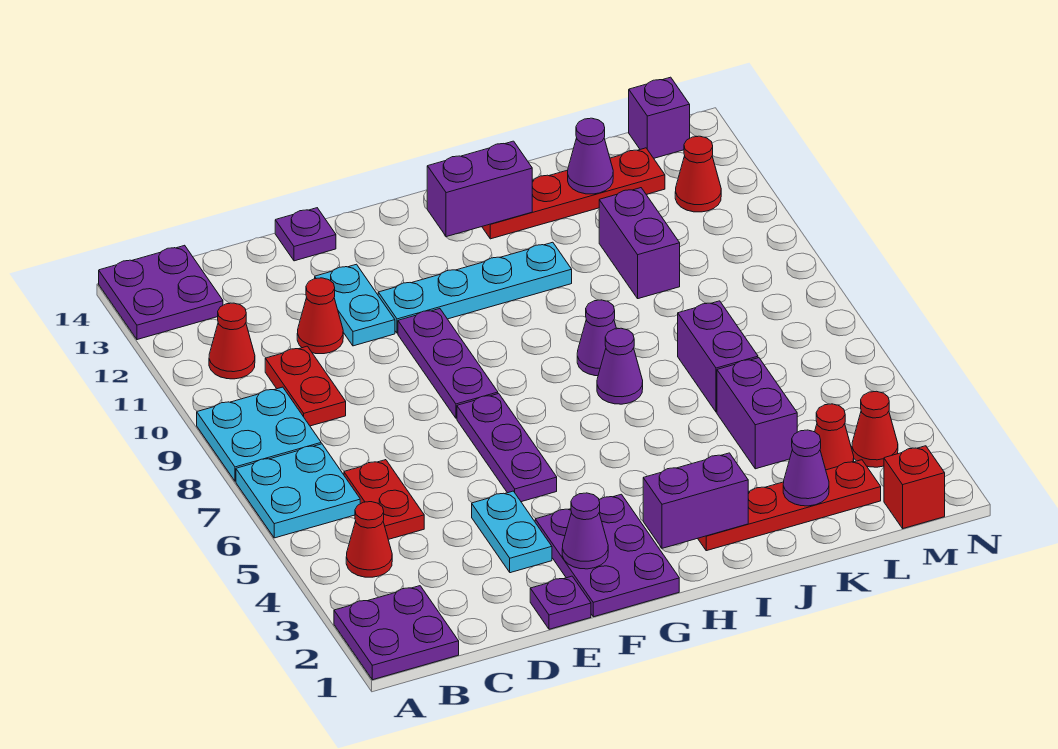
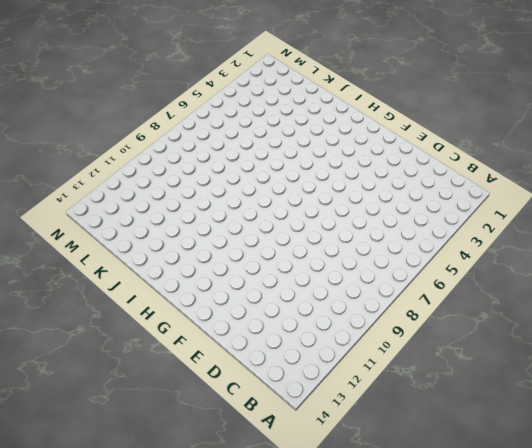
none -> purple plate A1:B2 level 1
none -> cyan plate A6:B7 level 1
none -> cyan plate A8:B9 level 1
none -> purple plate A13:B14 level 1

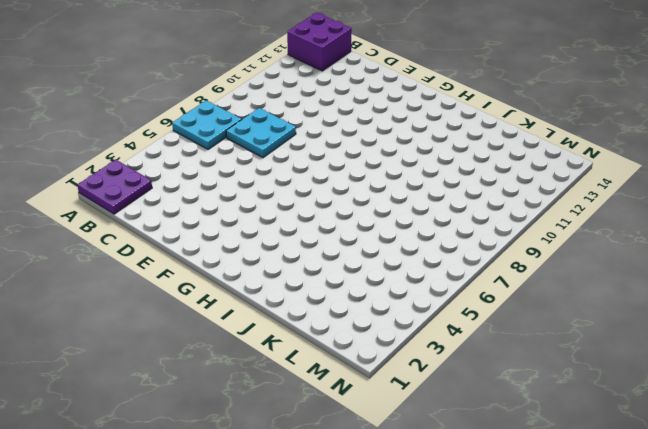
purple brick A13:B14 level 1 -> purple plate A13:B14 level 1
cyan plate C7:D8 level 1 -> cyan plate A8:B9 level 1
none -> red cone B4 level 1
none -> red cone B11 level 1
none -> red plate C5:C6 level 1
none -> red plate C9:C10 level 1

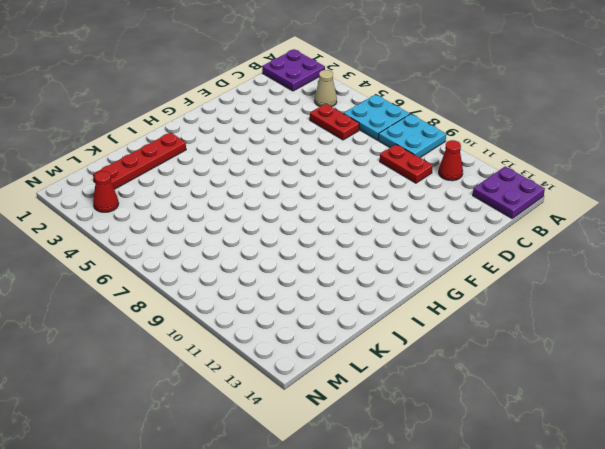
tan cone B4 level 1 -> red cone B4 level 1
none -> red cone D11 level 1
none -> purple plate E1 level 1
none -> cyan plate E3:E4 level 1
none -> cyan plate E11:E12 level 1

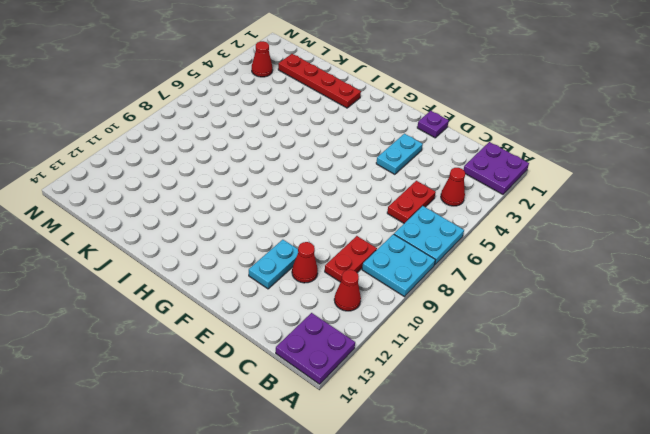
none -> purple plate E14 level 1
none -> purple plate F1:G3 level 1
none -> purple plate F5:F7 level 1
none -> purple plate F8:F10 level 1

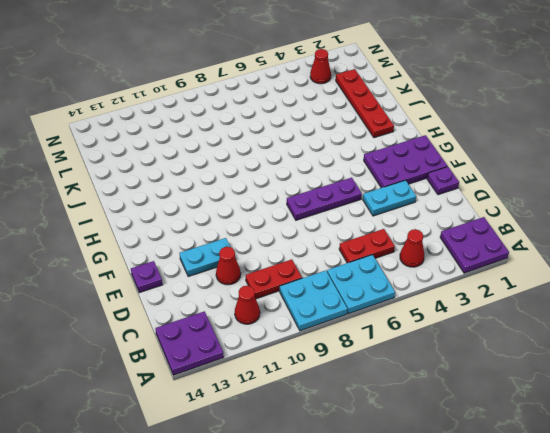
none -> purple plate F8:F10 level 1
none -> cyan plate F11:I11 level 1
none -> purple cone I7 level 1
none -> purple cone I8 level 1

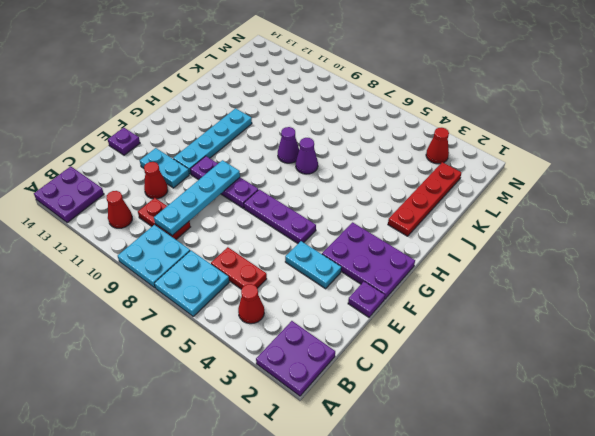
cyan plate C9:F9 level 2 -> none
none -> red plate I13:L13 level 1
none -> purple brick K4:K5 level 1
none -> purple brick K6:K7 level 1
none -> purple brick K10:K11 level 1

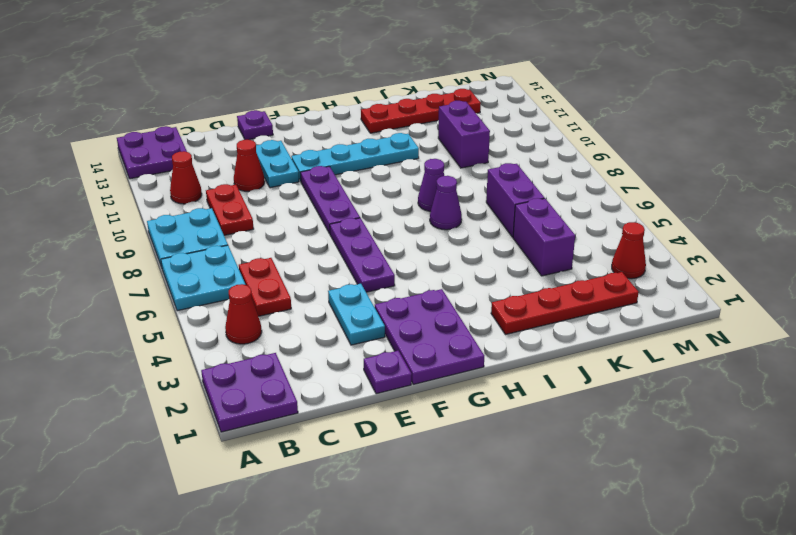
none -> red cone L3 level 1
none -> red brick M1 level 1
none -> red cone M12 level 1
none -> purple brick M14 level 1

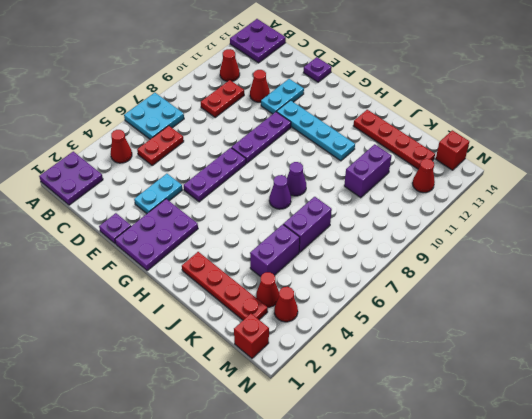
red brick M14 level 1 -> purple brick M14 level 1
none -> cyan plate A8:B9 level 1
none -> purple cone F2 level 2
none -> purple brick H2:I2 level 2
none -> purple brick H13:I13 level 2

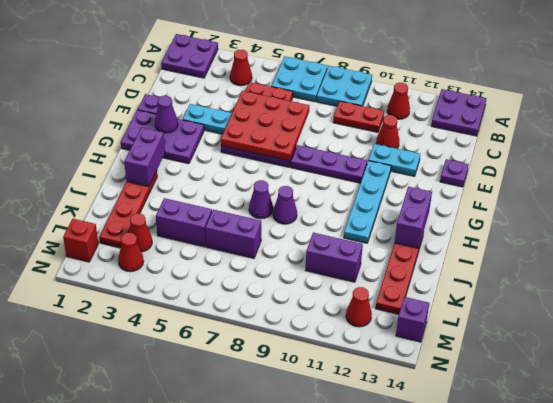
red plate D5:F7 level 2 -> none
none -> purple cone K2 level 2
none -> purple cone K13 level 2

